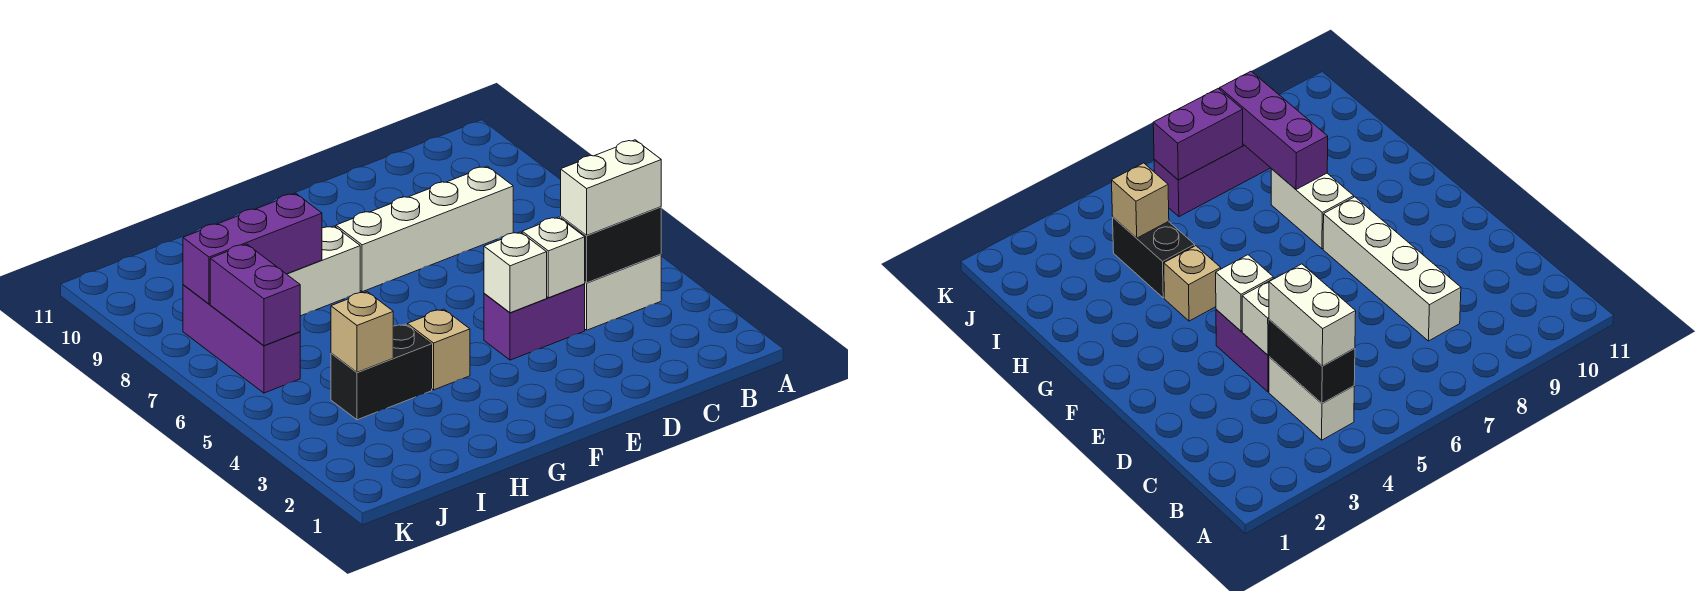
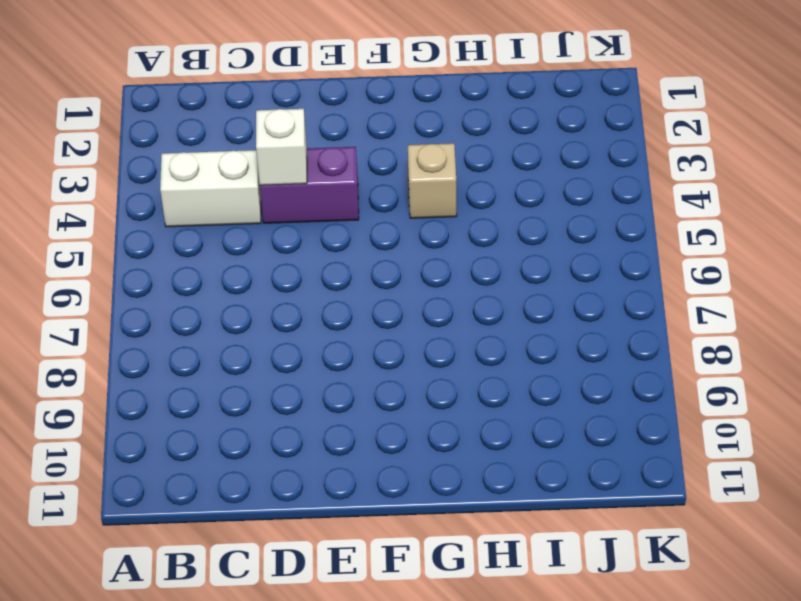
none -> white brick C8:F8 level 1
none -> white brick G8:H8 level 1
none -> black brick H4:I4 level 1

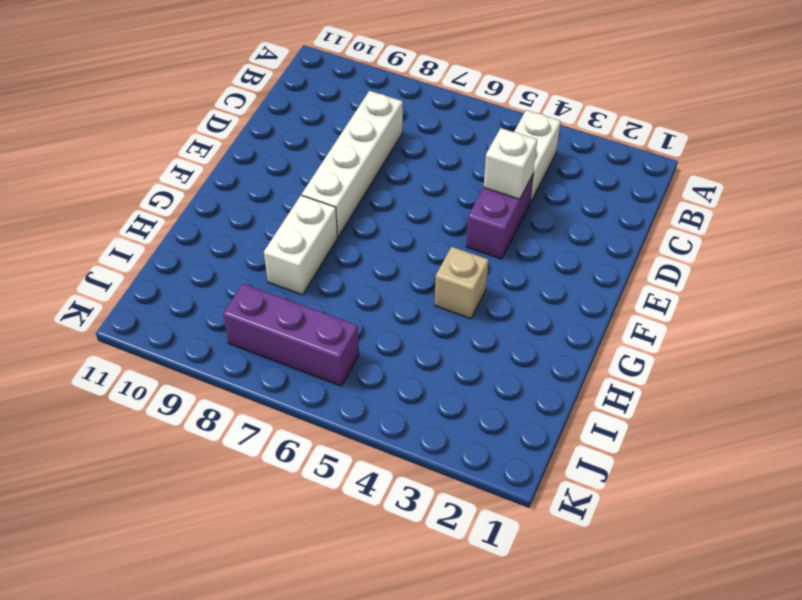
none -> black brick H4:I4 level 1
none -> black brick B4:C4 level 2
none -> white brick E4 level 2

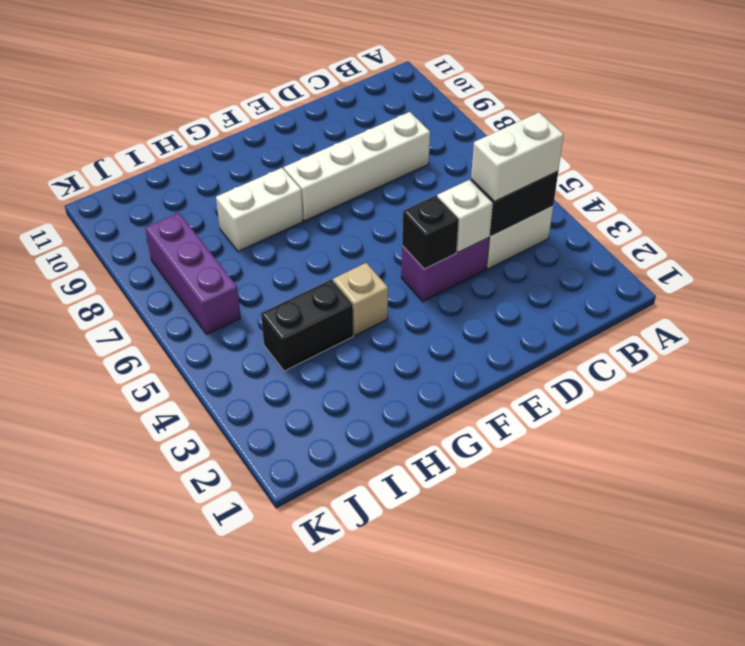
black brick E4 level 2 -> white brick E4 level 2
none -> purple brick H8:J8 level 2
none -> tan brick I4 level 2
none -> purple brick J6:J7 level 2

